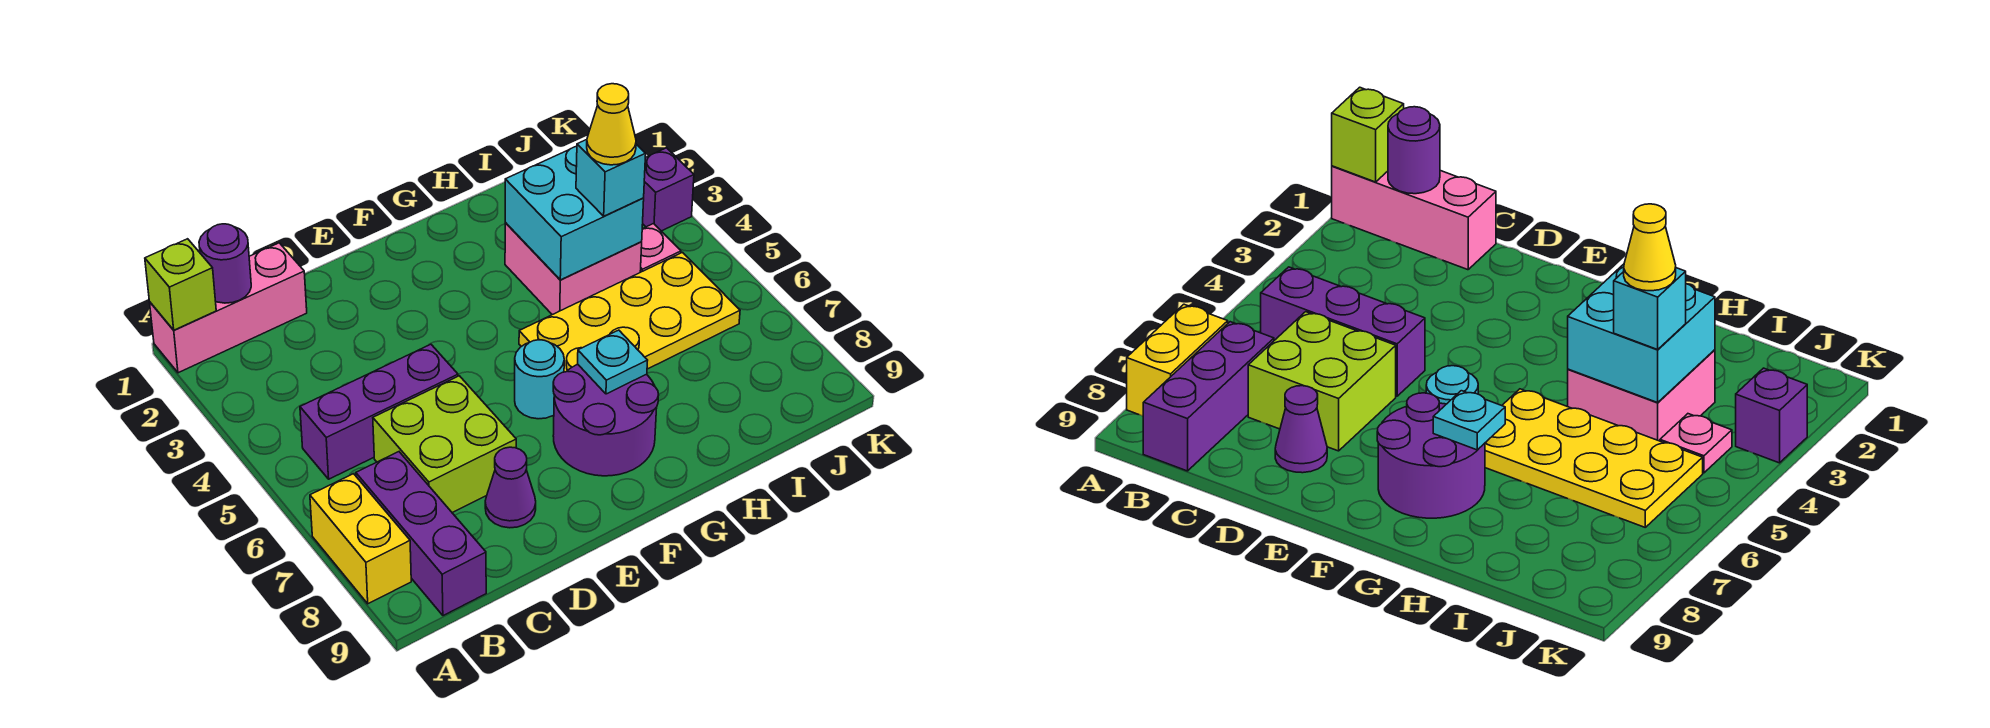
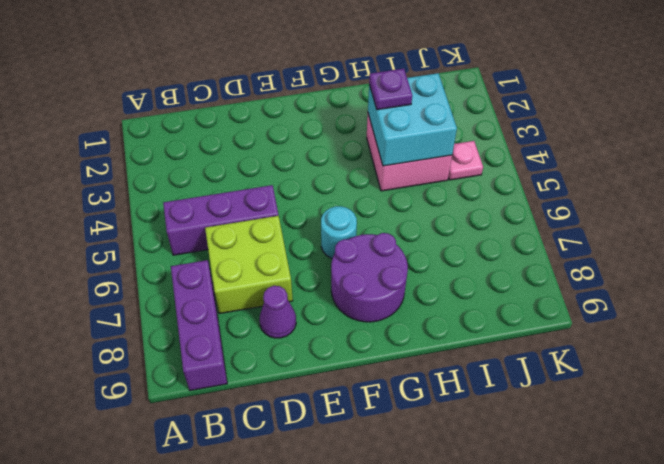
purple plate H3 level 3 -> none
none -> pink brick A1:C1 level 1
none -> yellow brick A7:A8 level 1
none -> yellow plate G5:J6 level 1

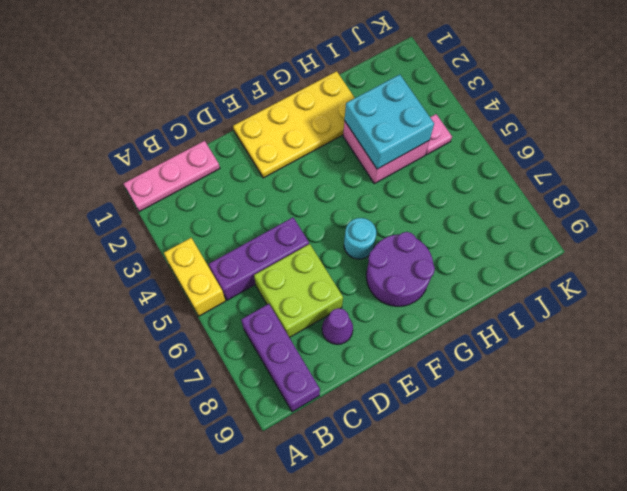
pink plate A1:C1 level 1 -> pink brick A1:C1 level 1
yellow brick A4:A5 level 1 -> yellow brick A7:A8 level 1
yellow plate E1:H2 level 1 -> yellow plate G5:J6 level 1
none -> purple brick K3 level 1
none -> lime brick A1 level 2
none -> purple round brick B1 level 2

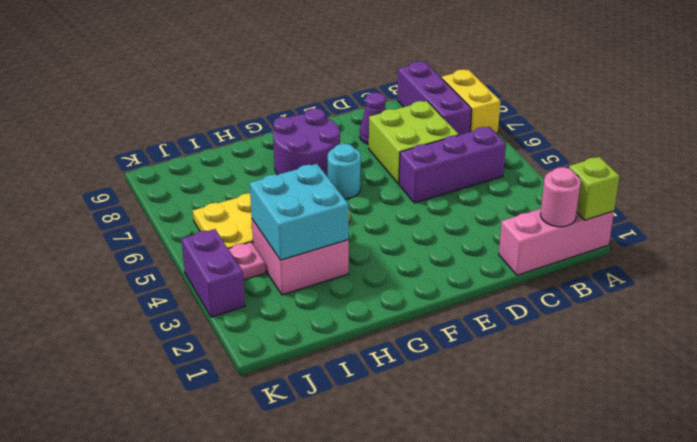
pink round brick B1 level 2 -> purple round brick B1 level 2
purple brick K3:K4 level 1 -> purple brick K3 level 1
none -> cyan plate G7 level 2
none -> cyan brick I4 level 3
none -> yellow cone I4 level 4

